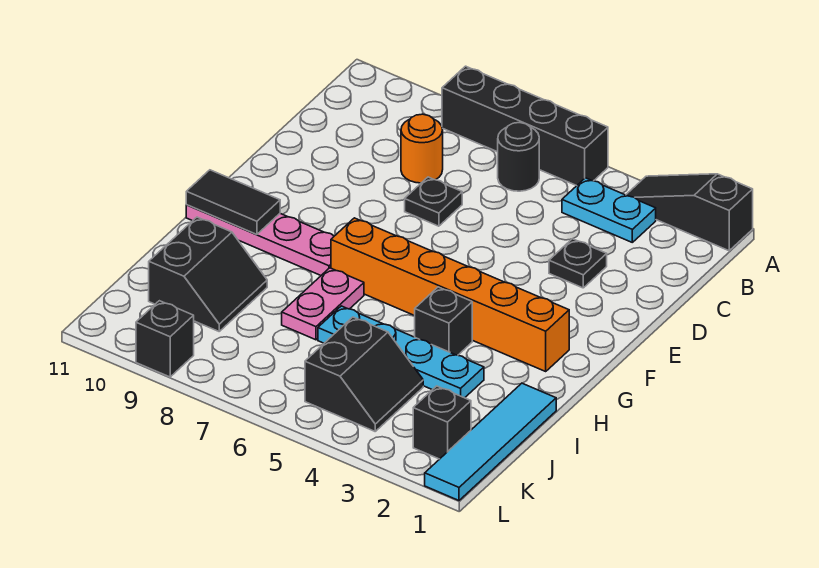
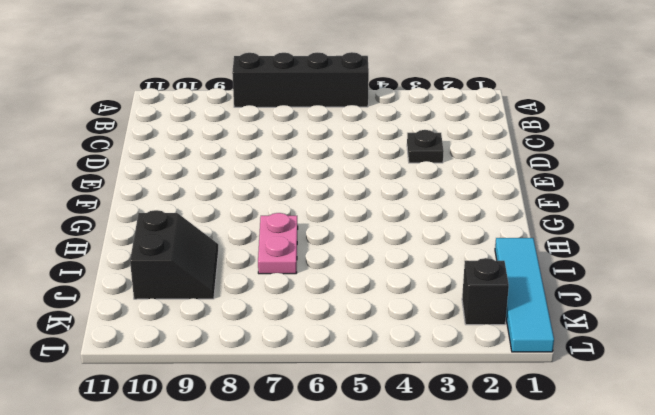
none -> black slope A1:A3 level 1 top 1
none -> cyan plate B3:B4 level 1
none -> black round brick B6 level 1

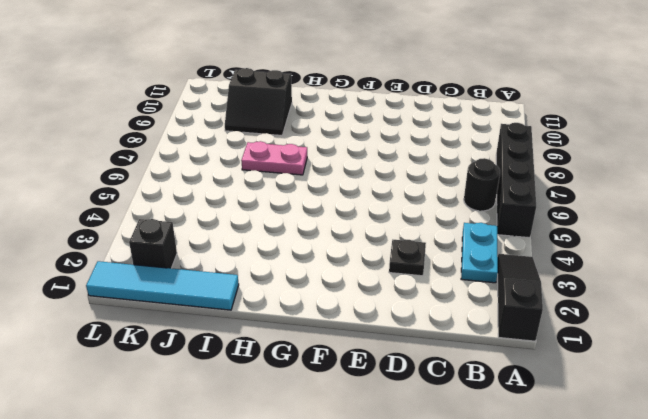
none -> orange round brick C8 level 1
none -> black plate D7 level 1
none -> orange brick G2:G7 level 1

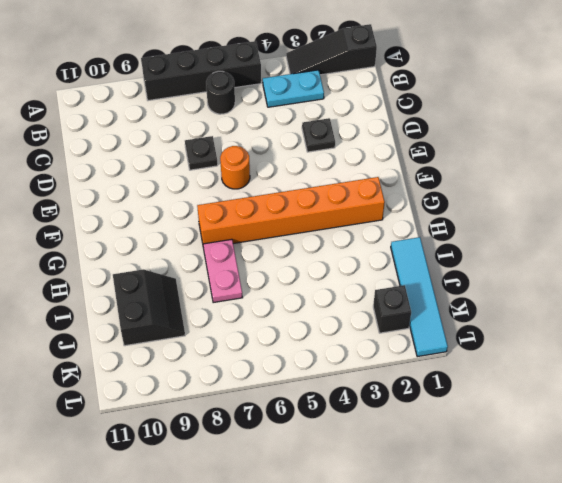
orange round brick E6 level 1 -> orange round brick C8 level 1
none -> pink plate G8:G11 level 1
none -> black brick H4 level 1
none -> cyan plate I3:I6 level 1

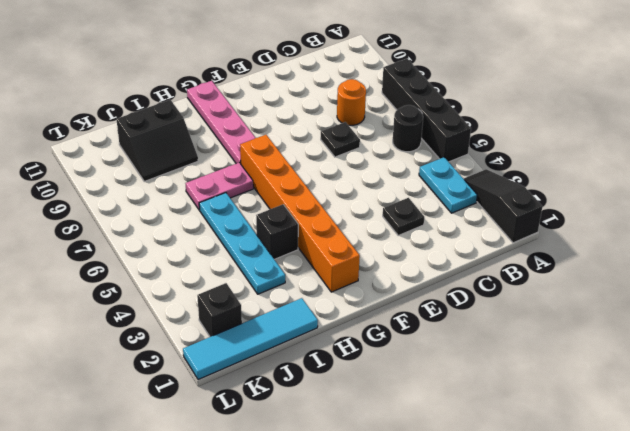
none -> black slope J4:K5 level 1 top 5
none -> black brick L9 level 1
none -> black tile G10:G11 level 2

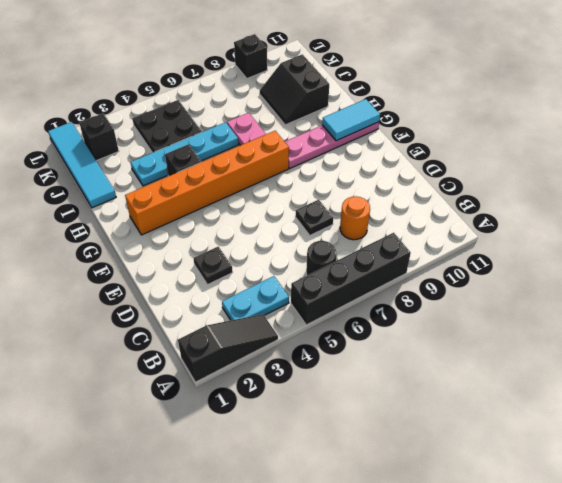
cyan tile G10:G11 level 2 -> black tile G10:G11 level 2
black plate J4:K5 level 1 -> black slope J4:K5 level 1 top 5

